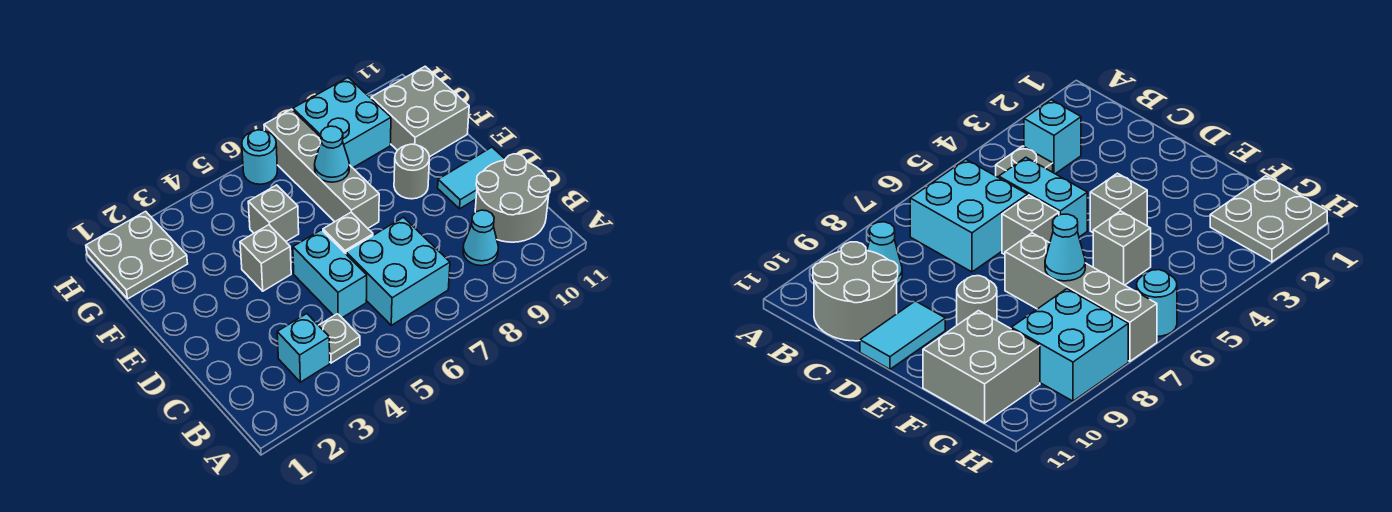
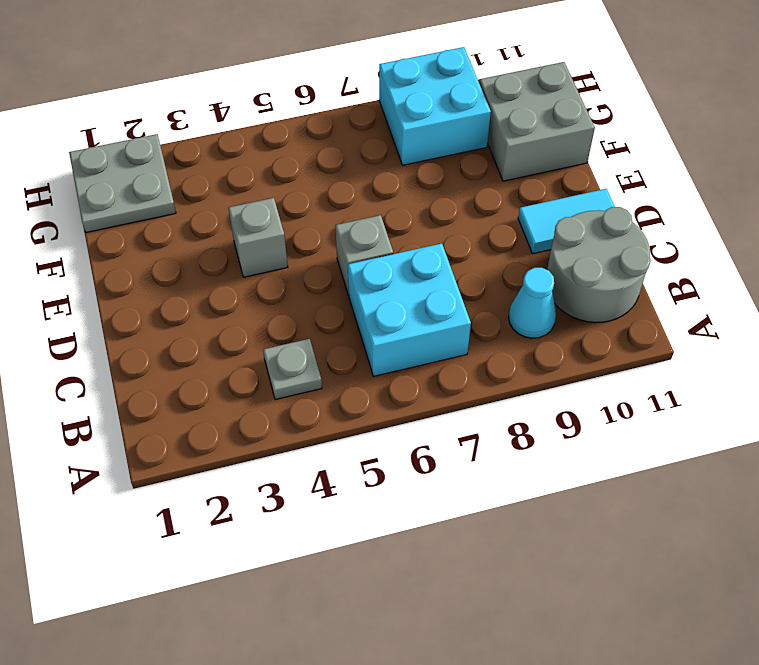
none -> cyan brick B3 level 1
none -> cyan brick C5:D5 level 1
none -> grey brick E7:H7 level 1

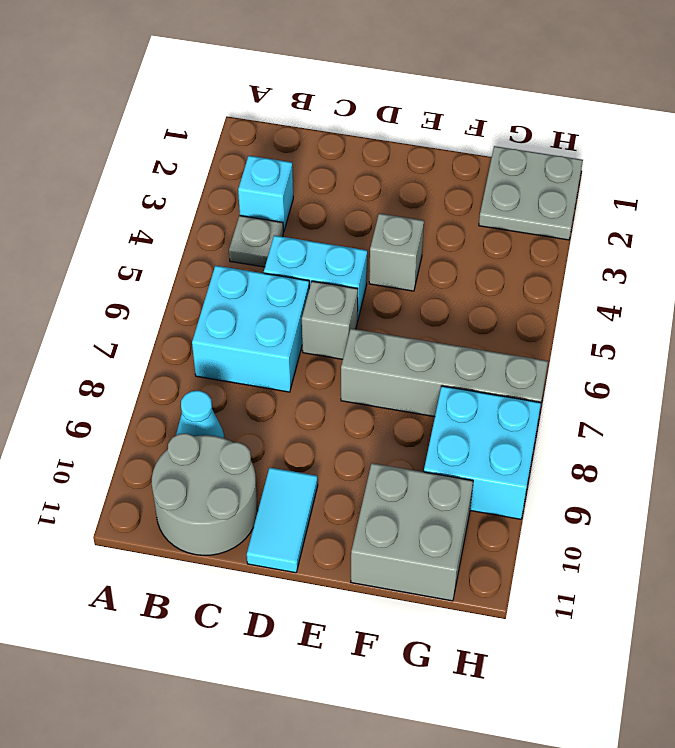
none -> grey round brick E9 level 1
none -> grey brick F5 level 1
none -> cyan round brick H6 level 1

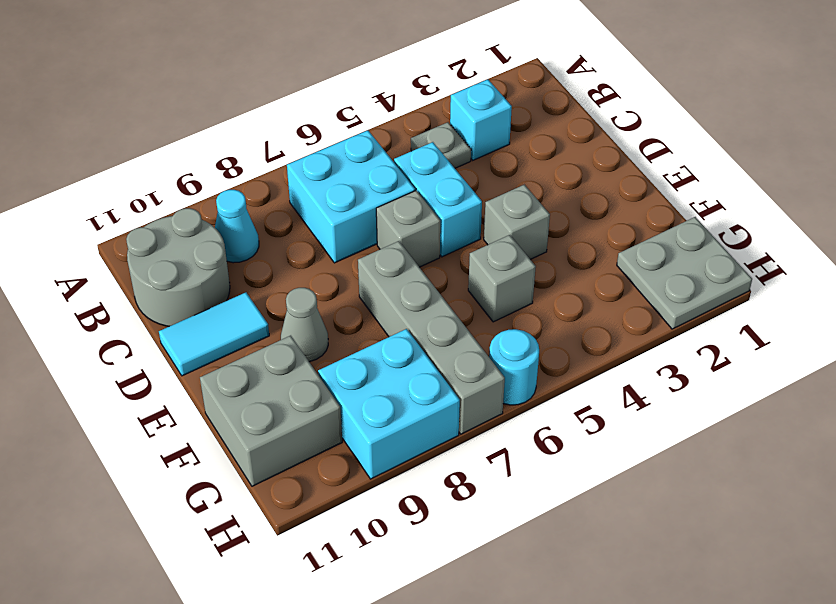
grey cone E9 level 1 -> grey round brick E9 level 1
none -> cyan cone F7 level 2

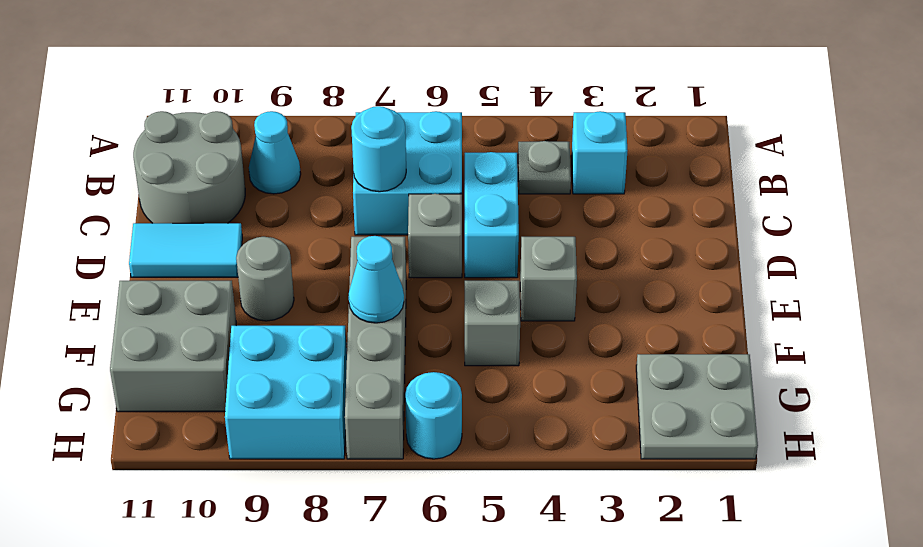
cyan round brick C7 level 2 -> none

